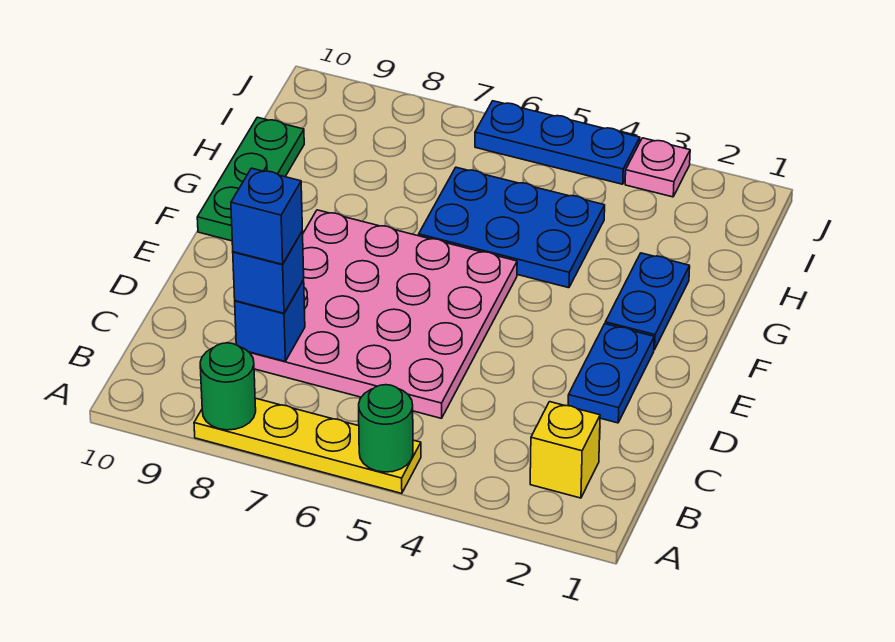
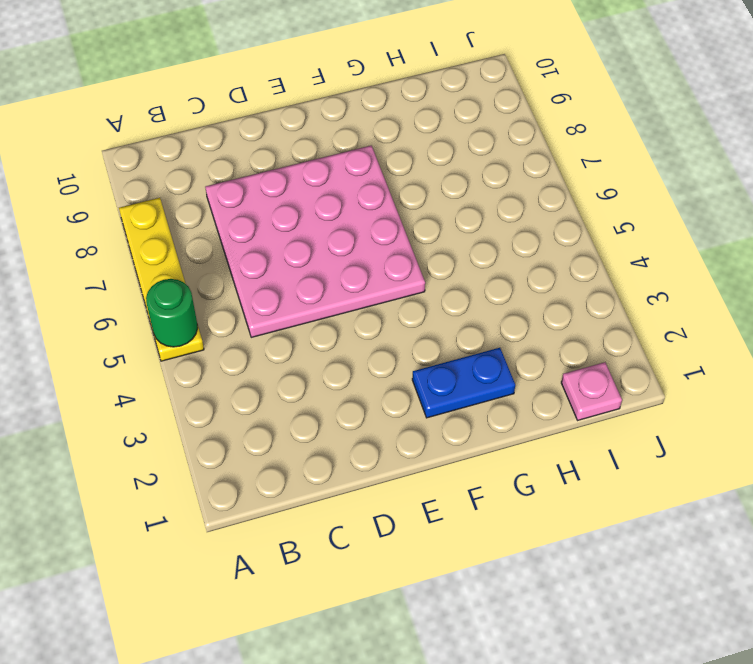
pink plate I1 level 1 -> pink plate J3 level 1
none -> yellow brick B2 level 1
none -> blue plate D2:E2 level 1
none -> green plate F10:H10 level 1

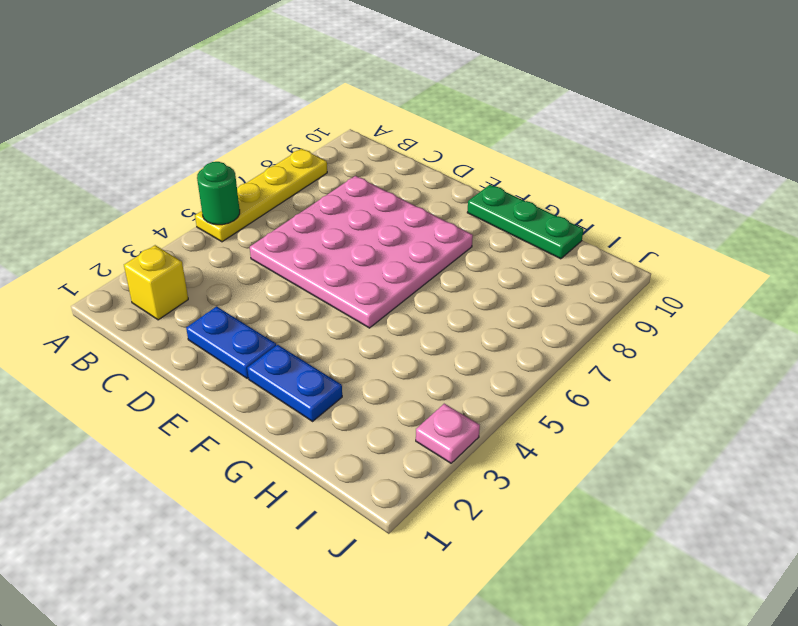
none -> blue plate G4:H6 level 1
none -> blue plate J4:J6 level 1
none -> green round brick A8 level 2

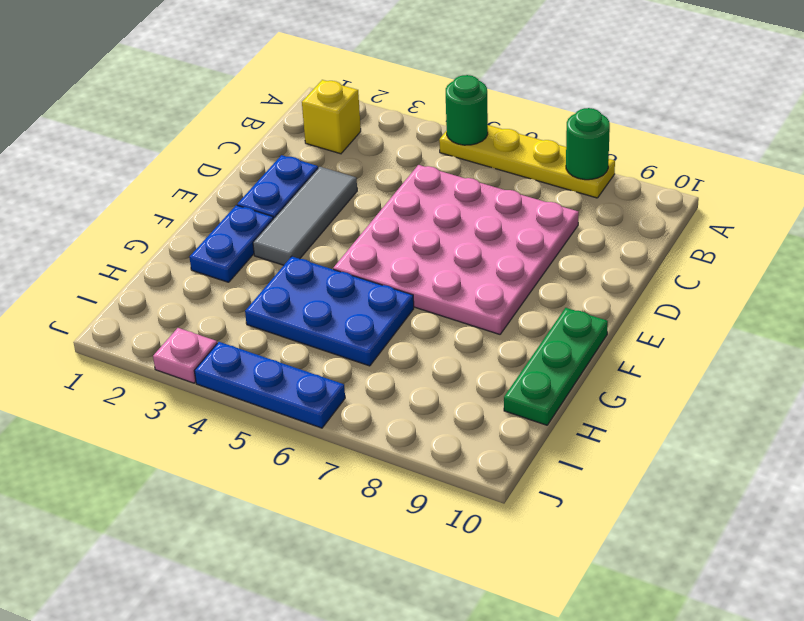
grey tile D3:F3 level 1 -> none
none -> blue brick C8 level 2
none -> blue brick C8 level 3
none -> blue brick C8 level 4

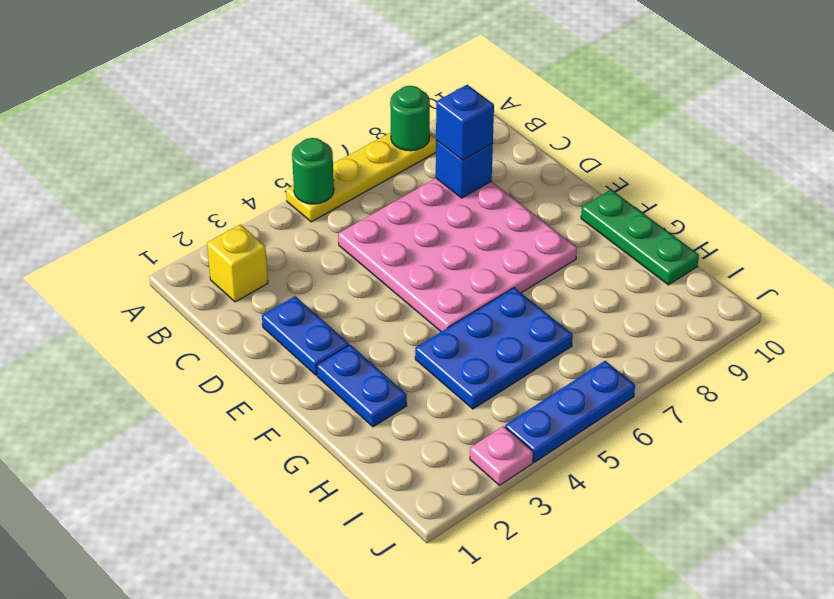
none -> blue brick C8 level 4

